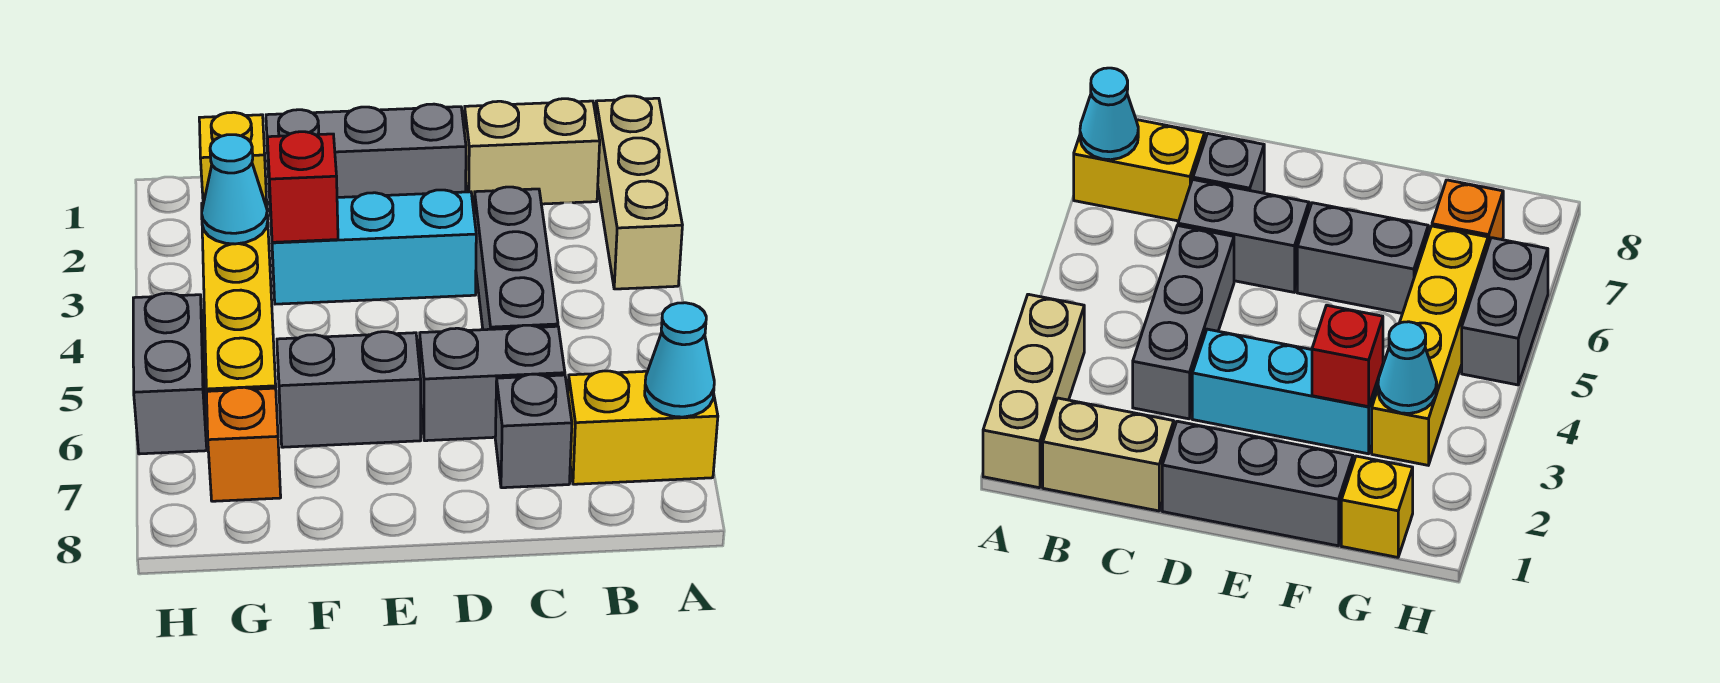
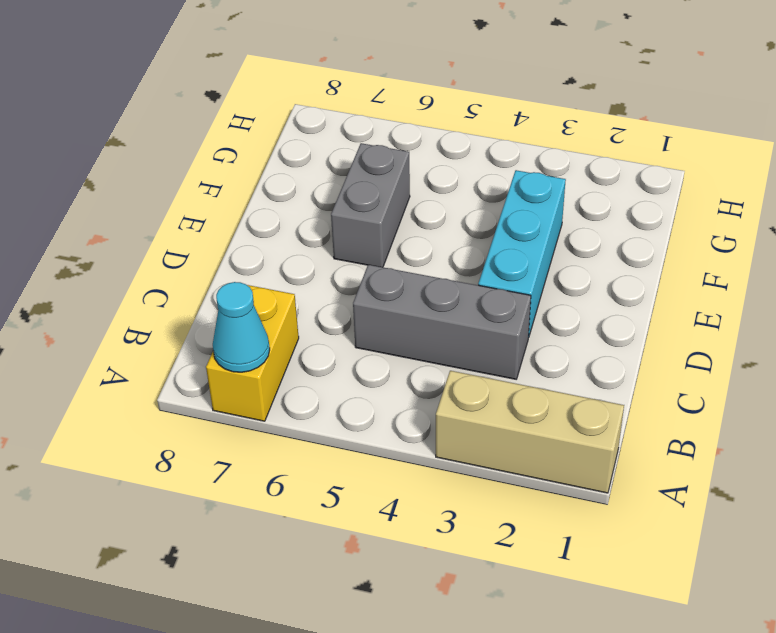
none -> tan brick B1:C1 level 1
none -> grey brick C6:D6 level 1
none -> grey brick C7 level 1

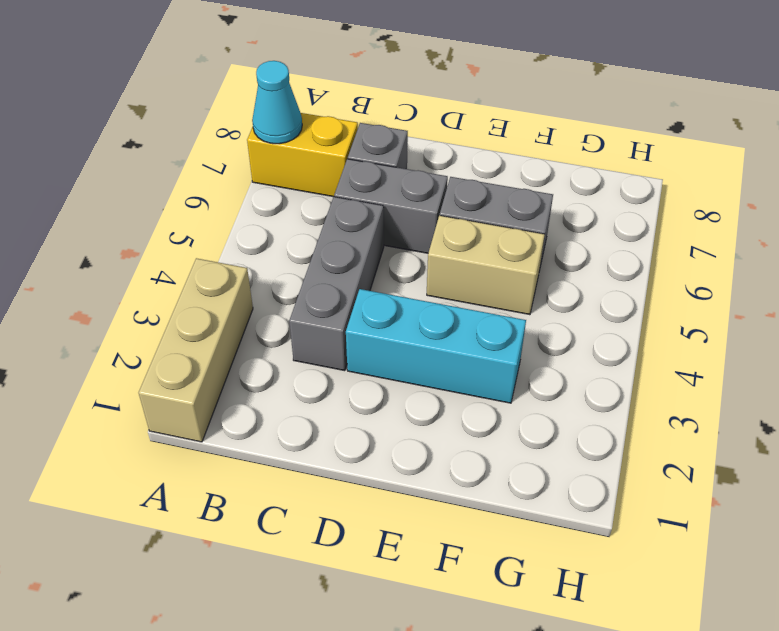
tan brick E5:F5 level 1 -> tan brick B1:C1 level 1
none -> grey brick D1:F1 level 1
none -> yellow brick G1 level 1
none -> yellow brick G3:G6 level 1

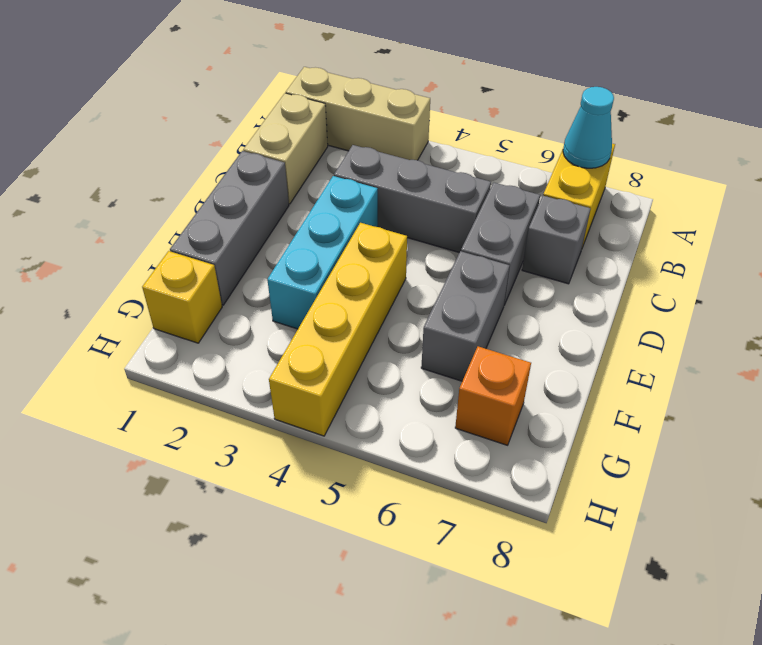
yellow brick E4:H4 level 1 -> yellow brick G3:G6 level 1
none -> grey brick H5:H6 level 1
none -> red brick F3 level 2
none -> cyan cone G3 level 2

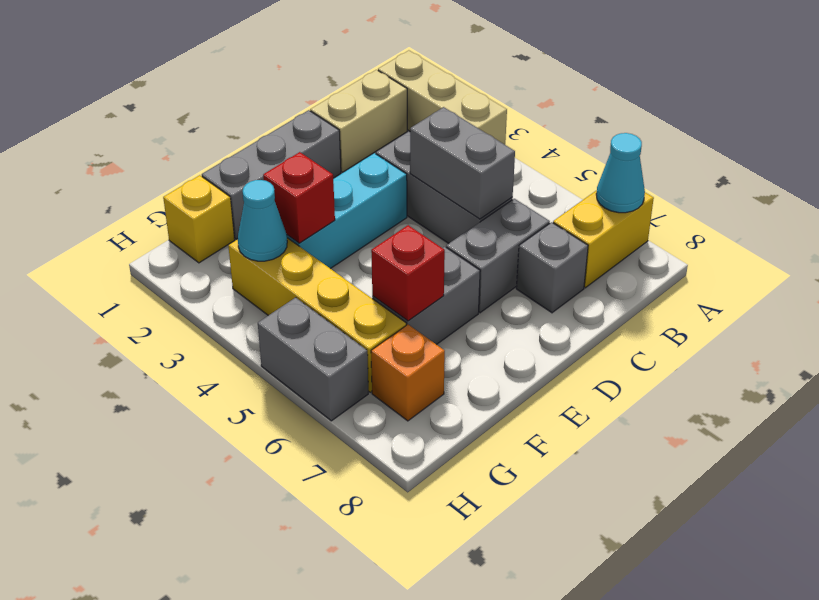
grey brick C4:C5 level 2 -> none
red brick F6 level 2 -> none

